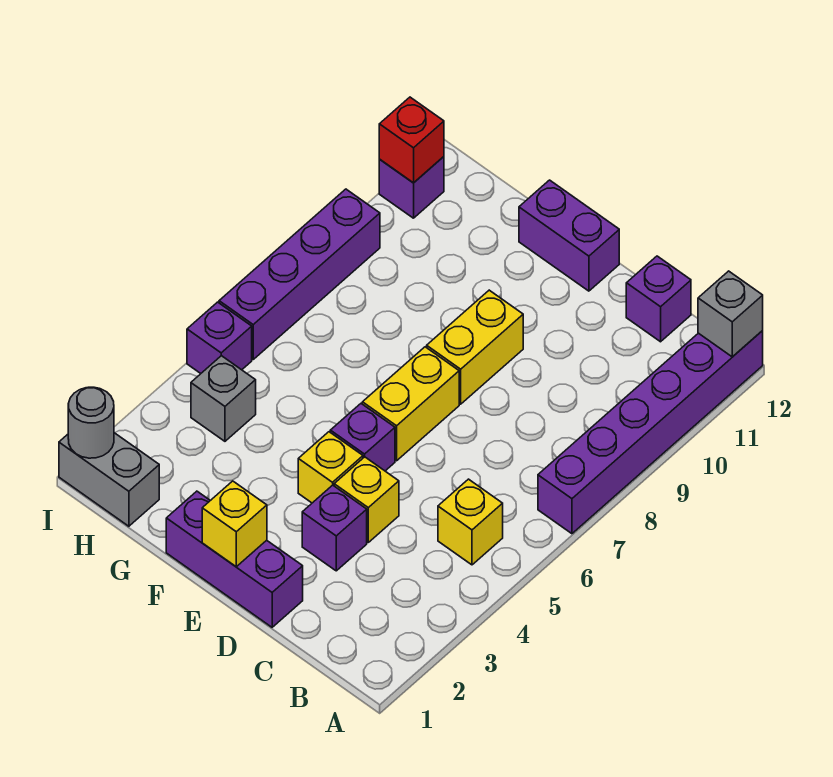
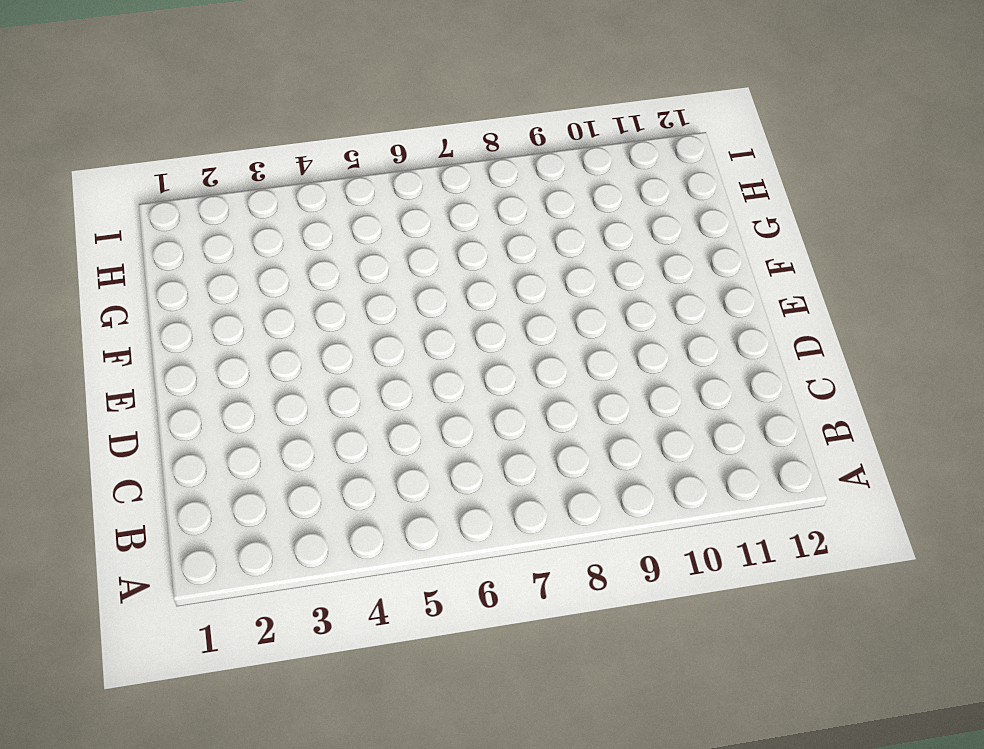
none -> purple brick A7:A12 level 1
none -> yellow brick B5 level 1
none -> purple brick C12 level 1

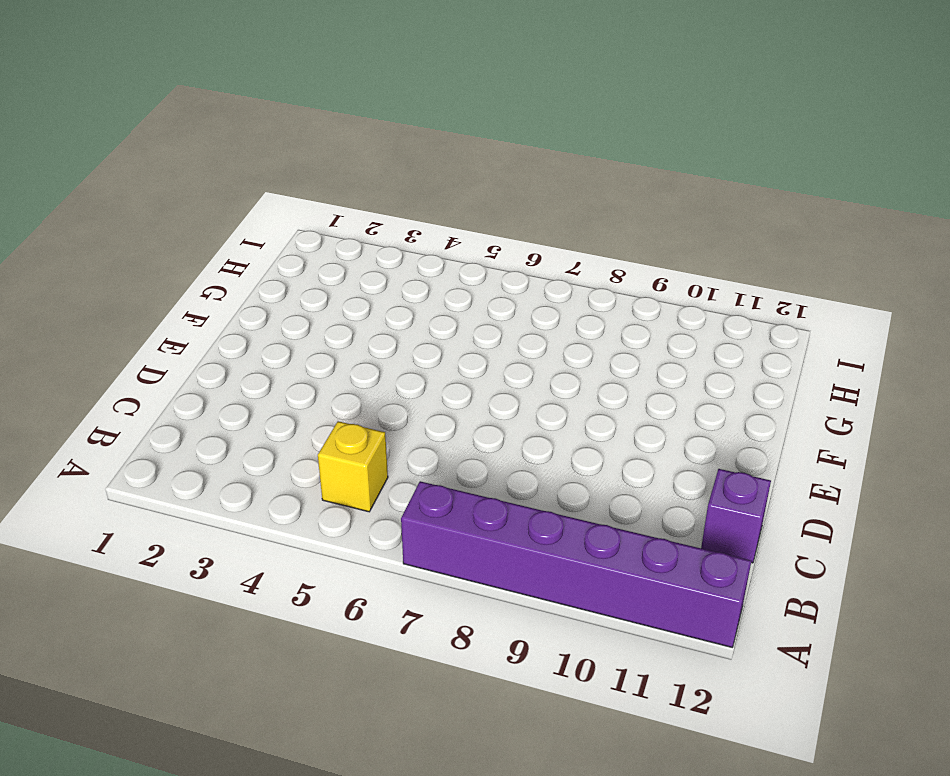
none -> purple brick D1:F1 level 1
none -> purple brick D3 level 1
none -> yellow brick D4 level 1

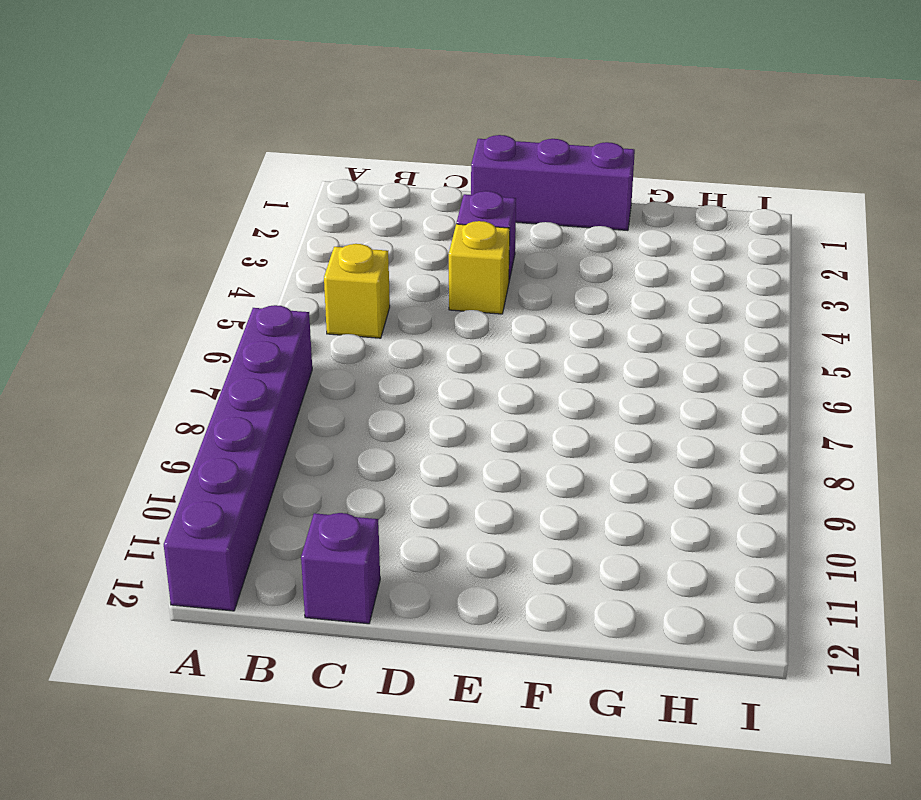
none -> yellow brick E4 level 1
none -> purple brick E5 level 1
none -> yellow brick E6:E7 level 1

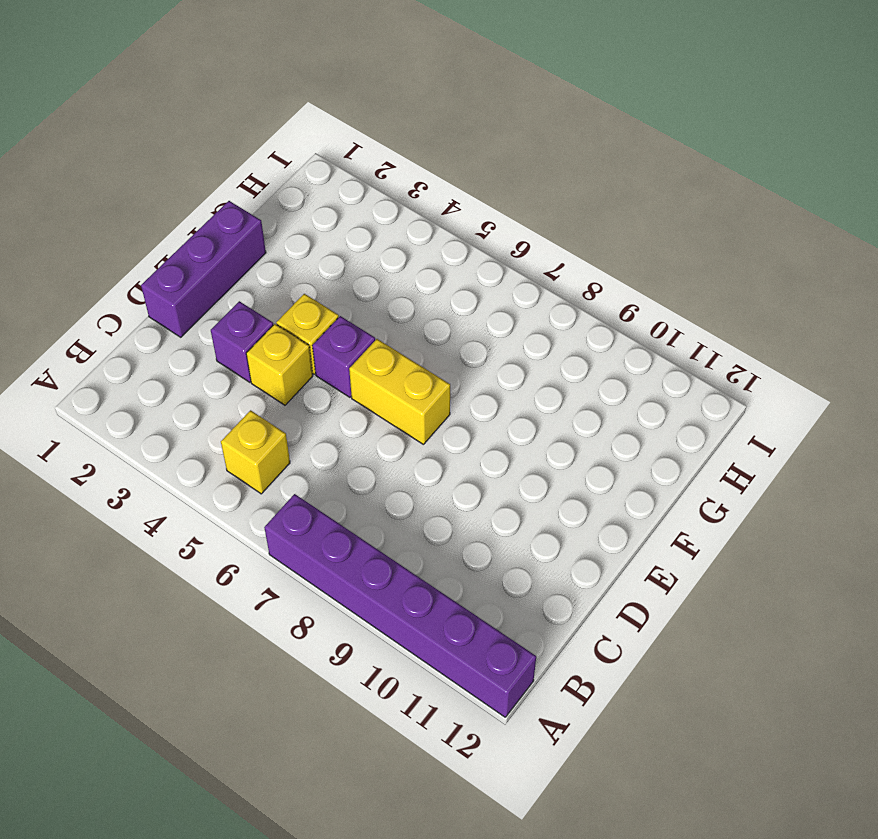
none -> purple brick C12 level 1
none -> yellow brick E8:E9 level 1
none -> purple brick E12:F12 level 1

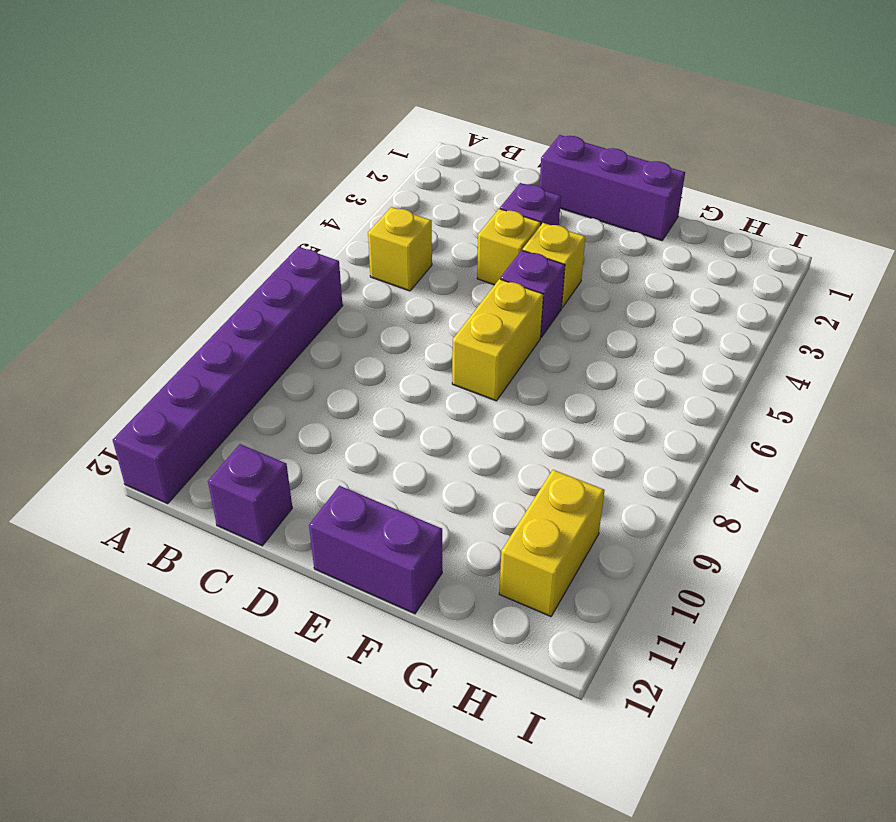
yellow brick H10:H11 level 1 -> yellow brick E8:E9 level 1
none -> grey brick H1:I1 level 1
none -> grey brick H4 level 1
none -> purple brick I5 level 1

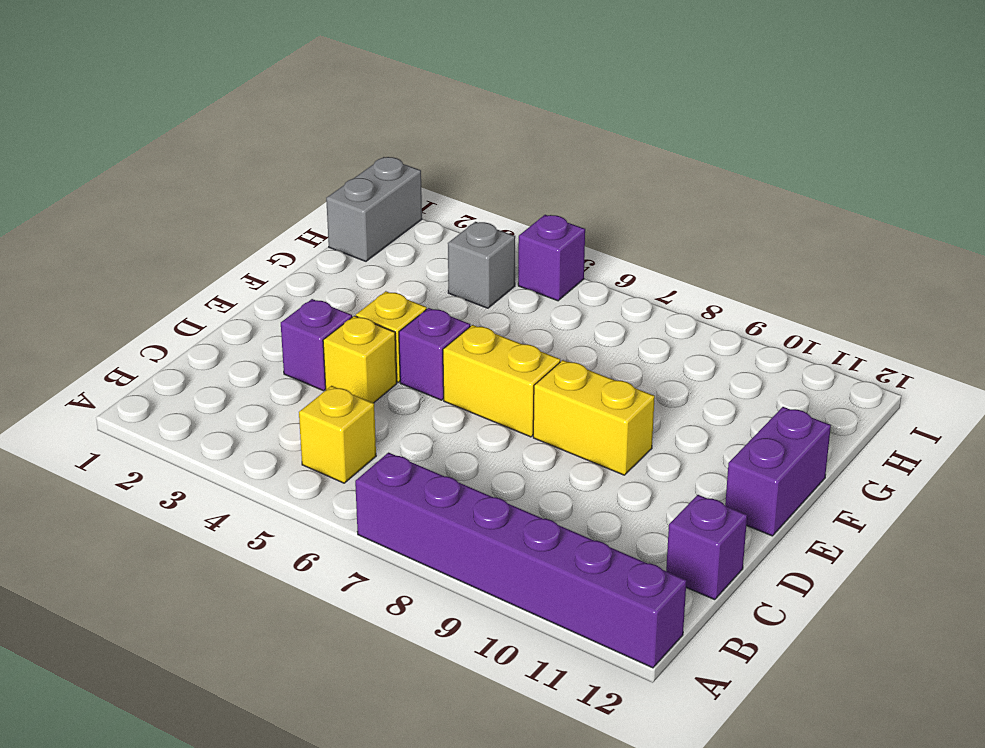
none -> purple brick D1:F1 level 1
none -> purple brick I6:I9 level 1
none -> purple brick I11 level 1

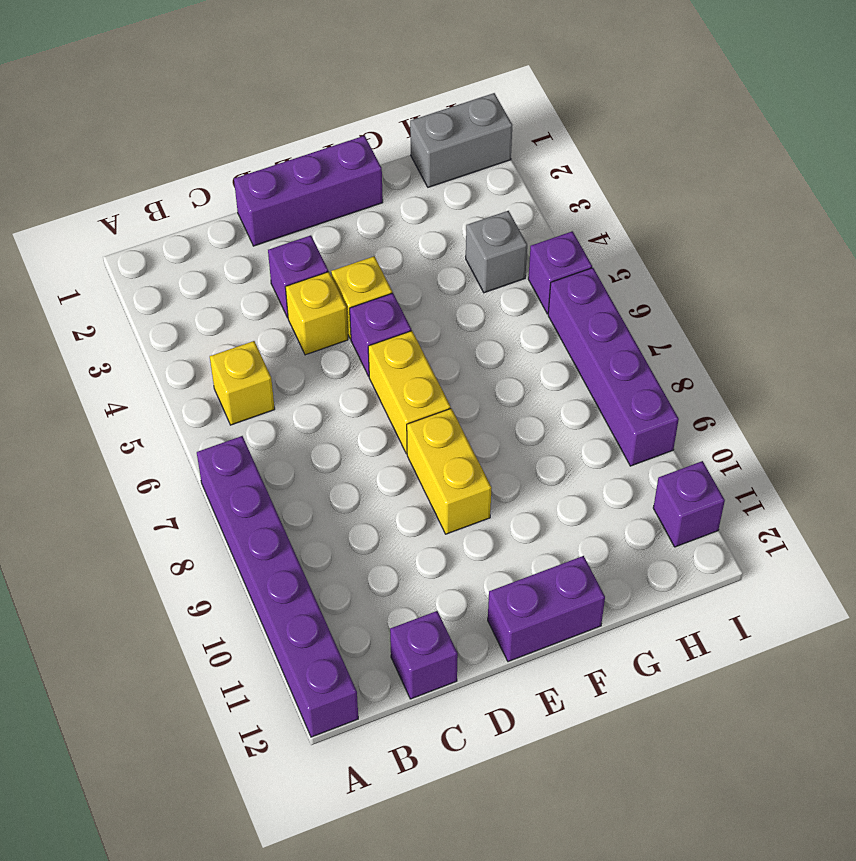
none -> grey brick A12 level 2
none -> yellow brick E1 level 2
none -> grey round brick I1 level 2

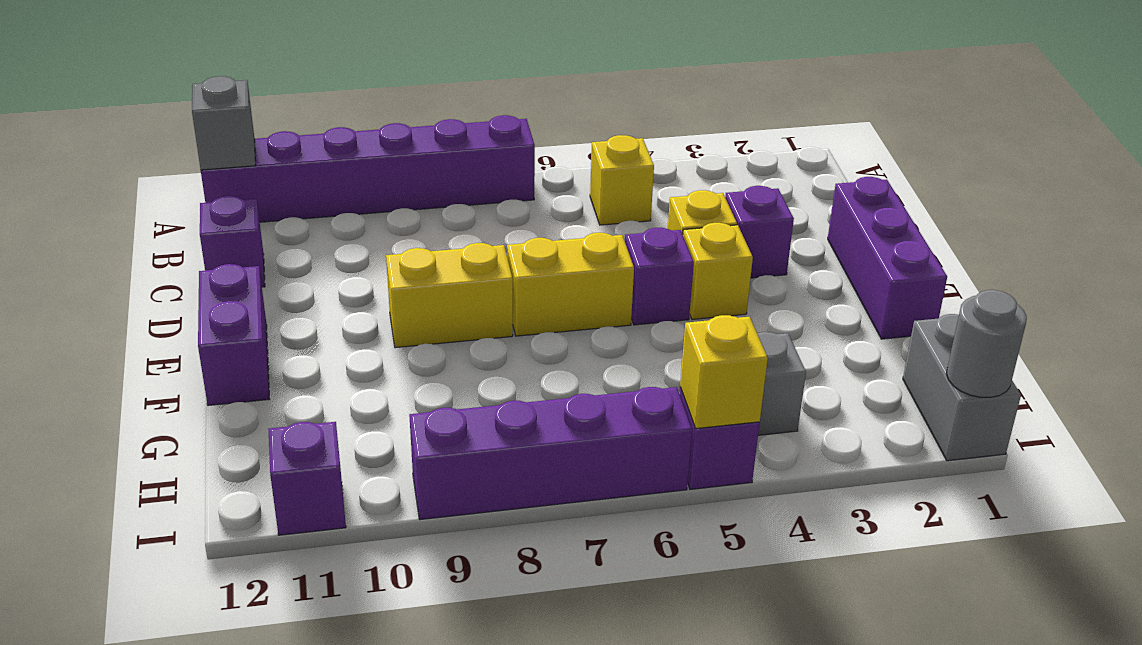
yellow brick I5 level 2 -> yellow brick E1 level 2
none -> red brick I11 level 2

